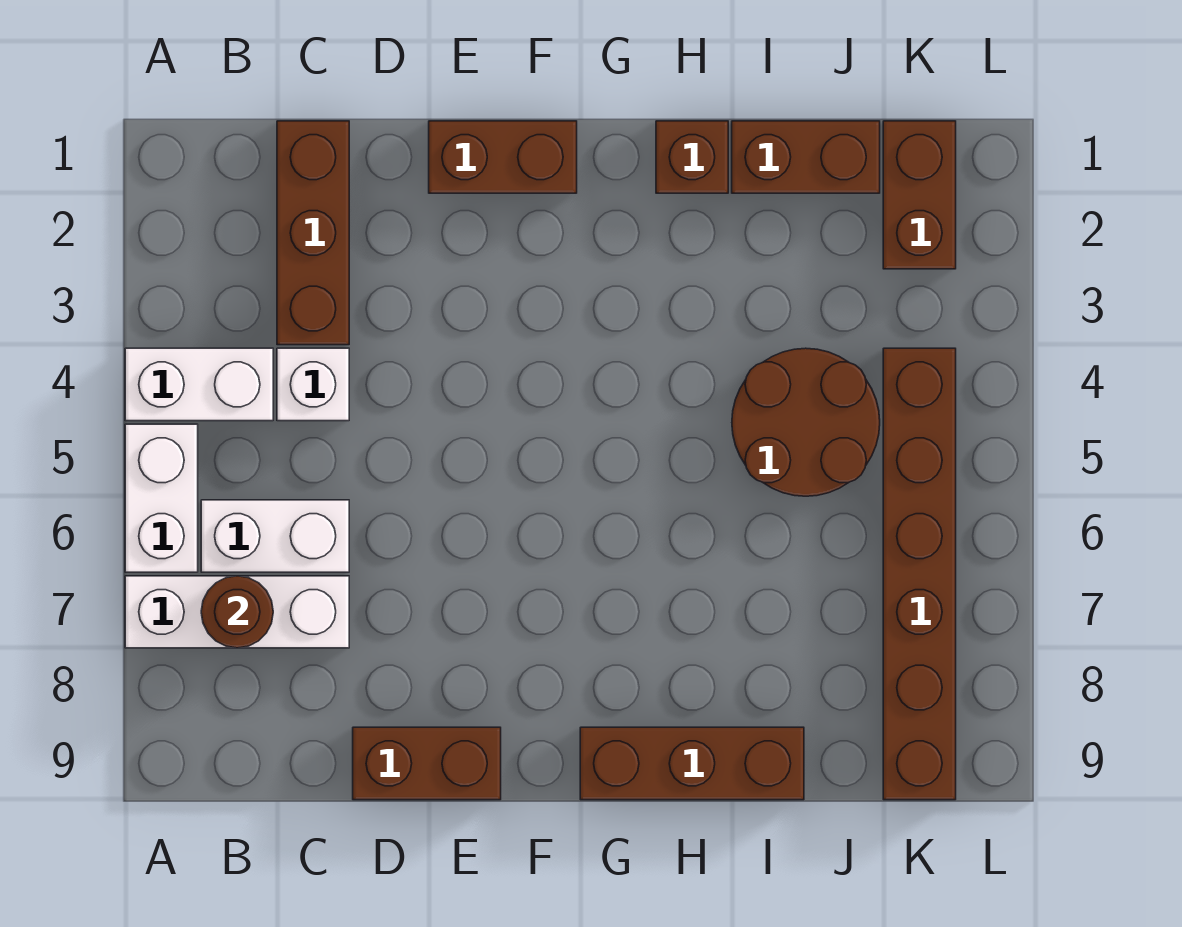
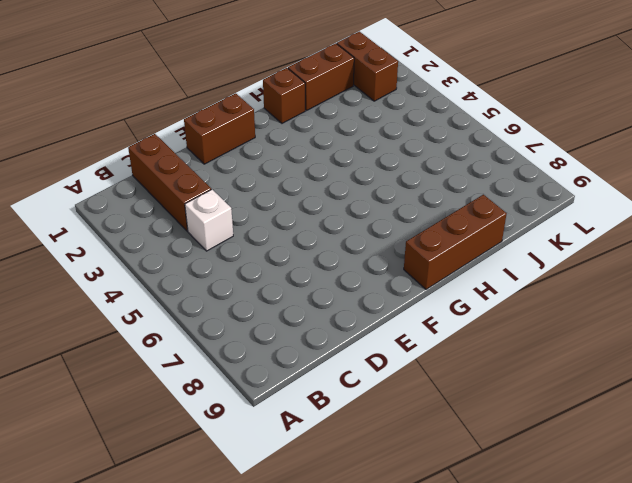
none -> white brick A4:B4 level 1
none -> white brick A5:A6 level 1
none -> white brick A7:C7 level 1

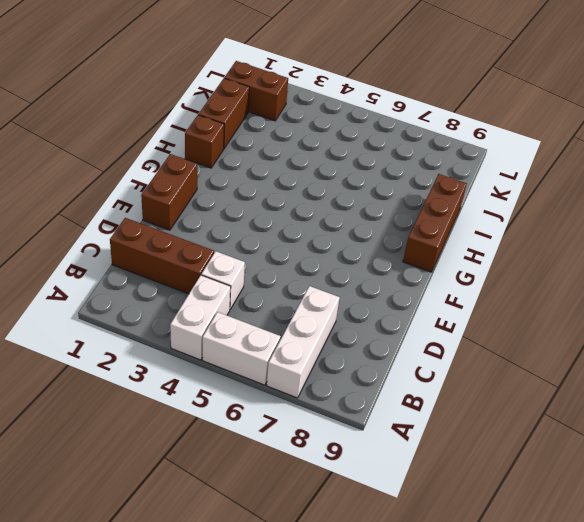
none -> white brick B6:C6 level 1
none -> brown brick D9:E9 level 1
none -> brown round brick I4:J5 level 1

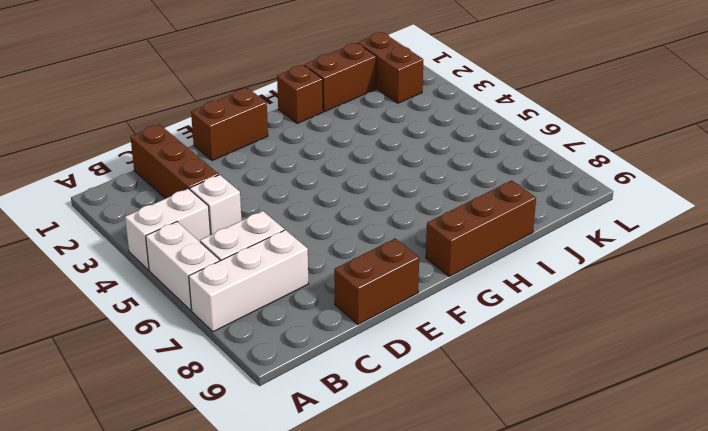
none -> brown round brick I4:J5 level 1
none -> brown brick K4:K9 level 1
none -> brown round brick B7 level 2

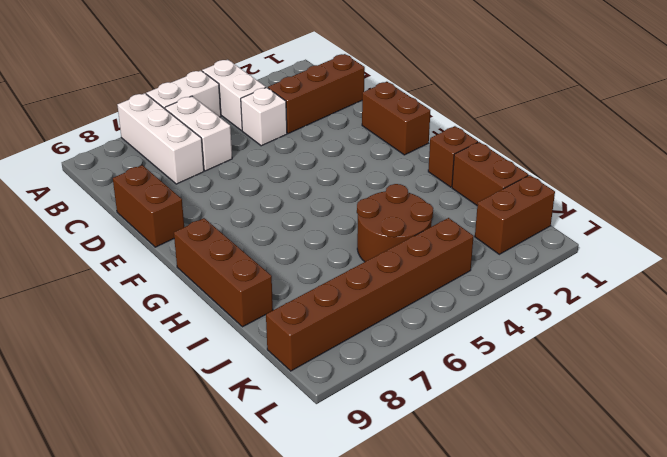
none -> brown round brick B7 level 2

